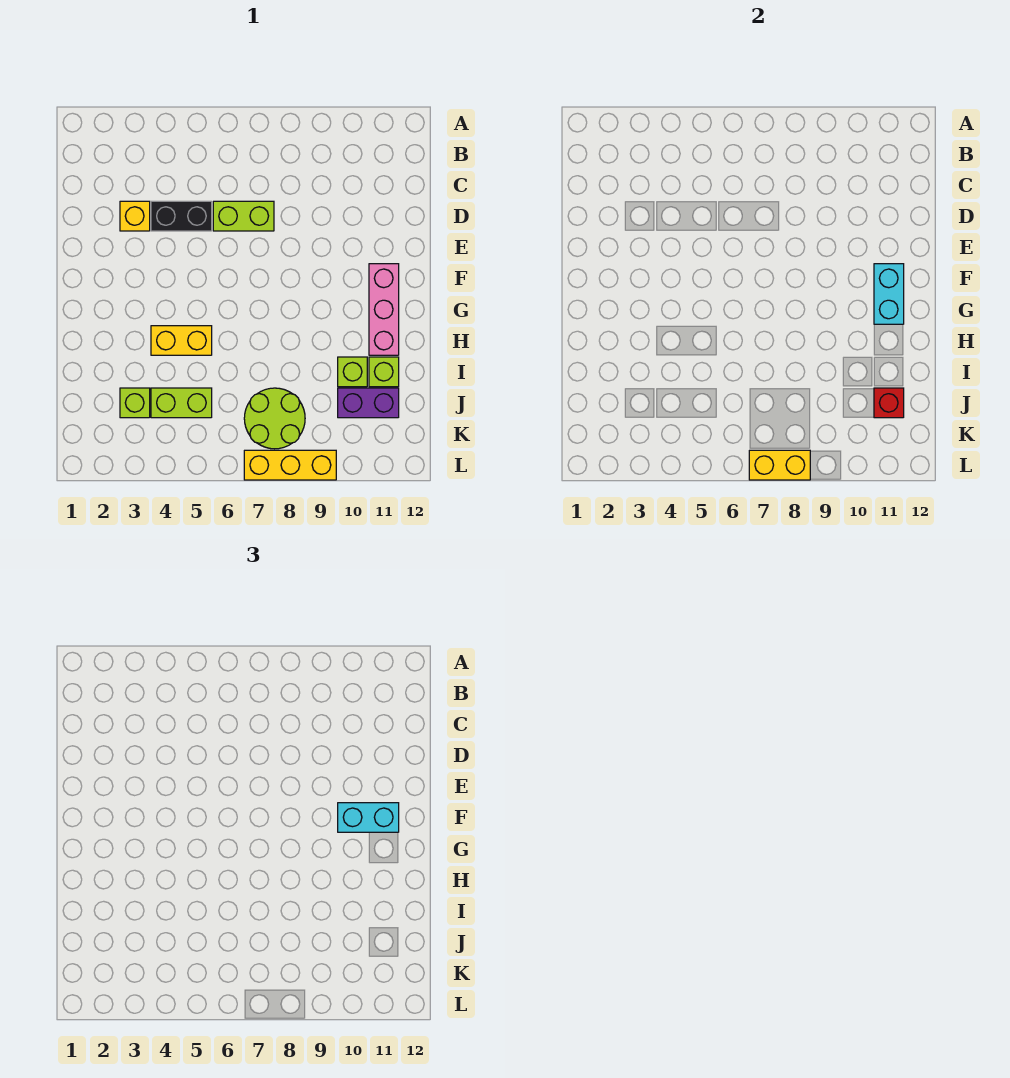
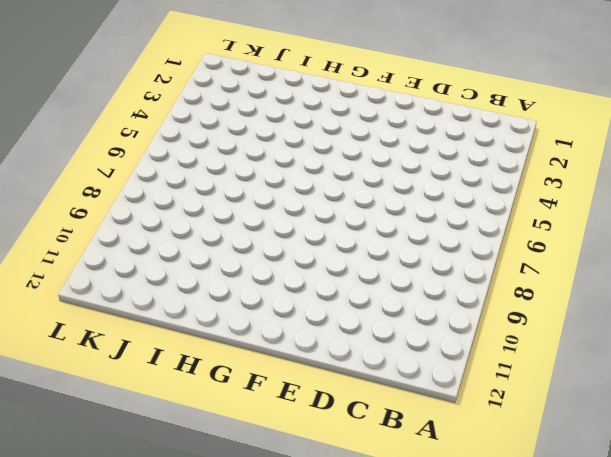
none -> yellow brick D3 level 1
none -> black brick D4:D5 level 1
none -> lime brick D6:D7 level 1

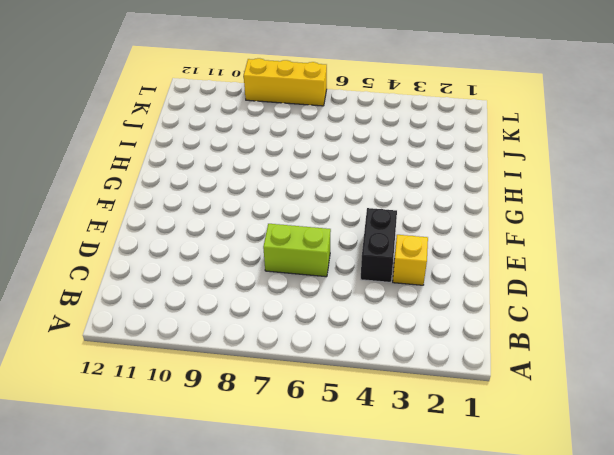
black brick D4:E4 level 1 -> black brick D4:D5 level 1
none -> pink brick F11:H11 level 1
none -> yellow brick H4:H5 level 1
none -> lime brick I10 level 1

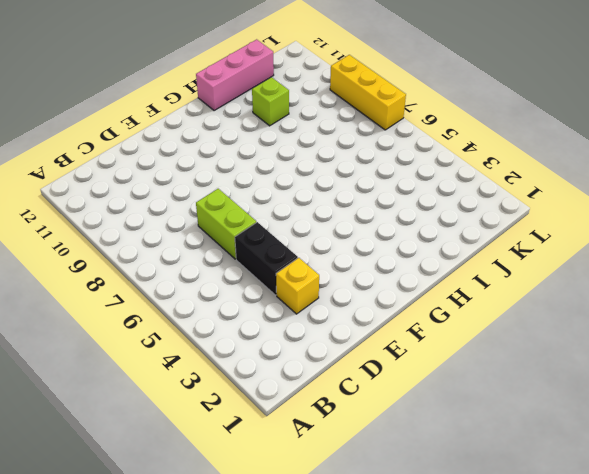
pink brick H12:J12 level 1 -> pink brick F11:H11 level 1
none -> yellow brick H4:H5 level 1
none -> lime brick I11 level 1
none -> lime brick J3 level 1

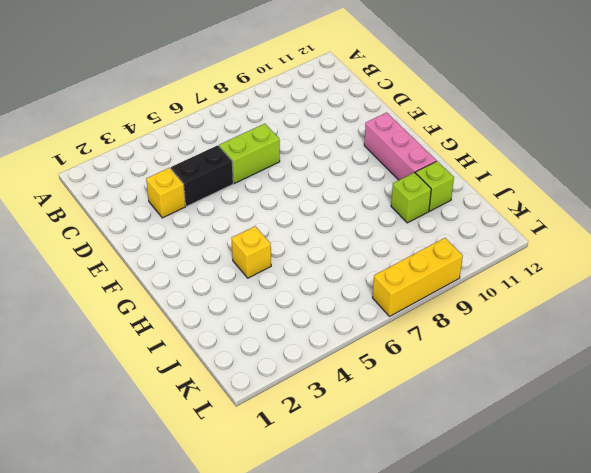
yellow brick H4 level 1 -> yellow brick H4:H5 level 1
none -> lime brick J3 level 1
none -> lime brick J4:J5 level 1
none -> lime round brick J7:K8 level 1

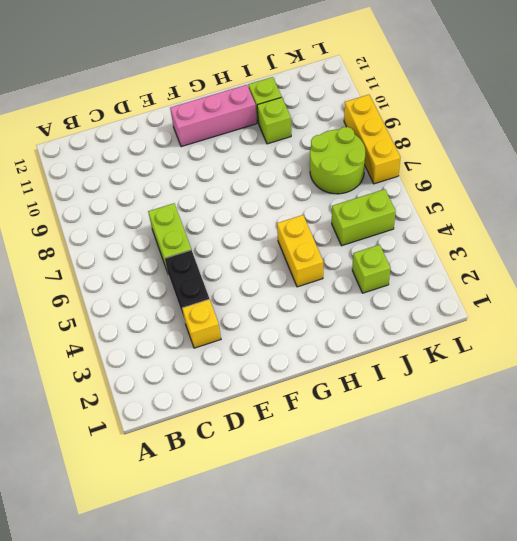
lime brick J5:K5 level 1 -> lime brick J4:J5 level 1
none -> purple brick J10:J11 level 1
none -> cyan brick F11:G11 level 2
none -> red brick J11 level 2

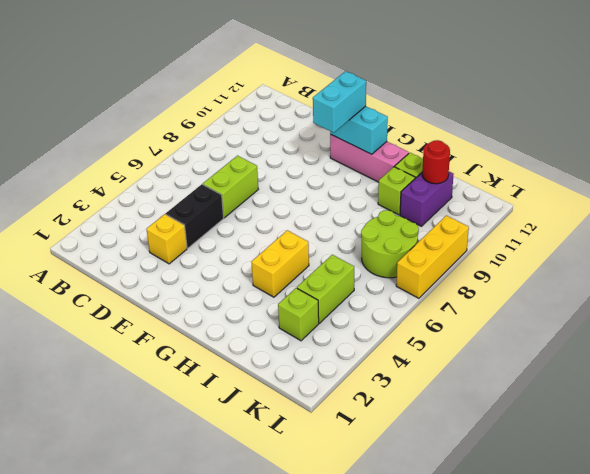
red round brick J11 level 2 -> red brick J11 level 2
none -> yellow brick L7:L8 level 2

